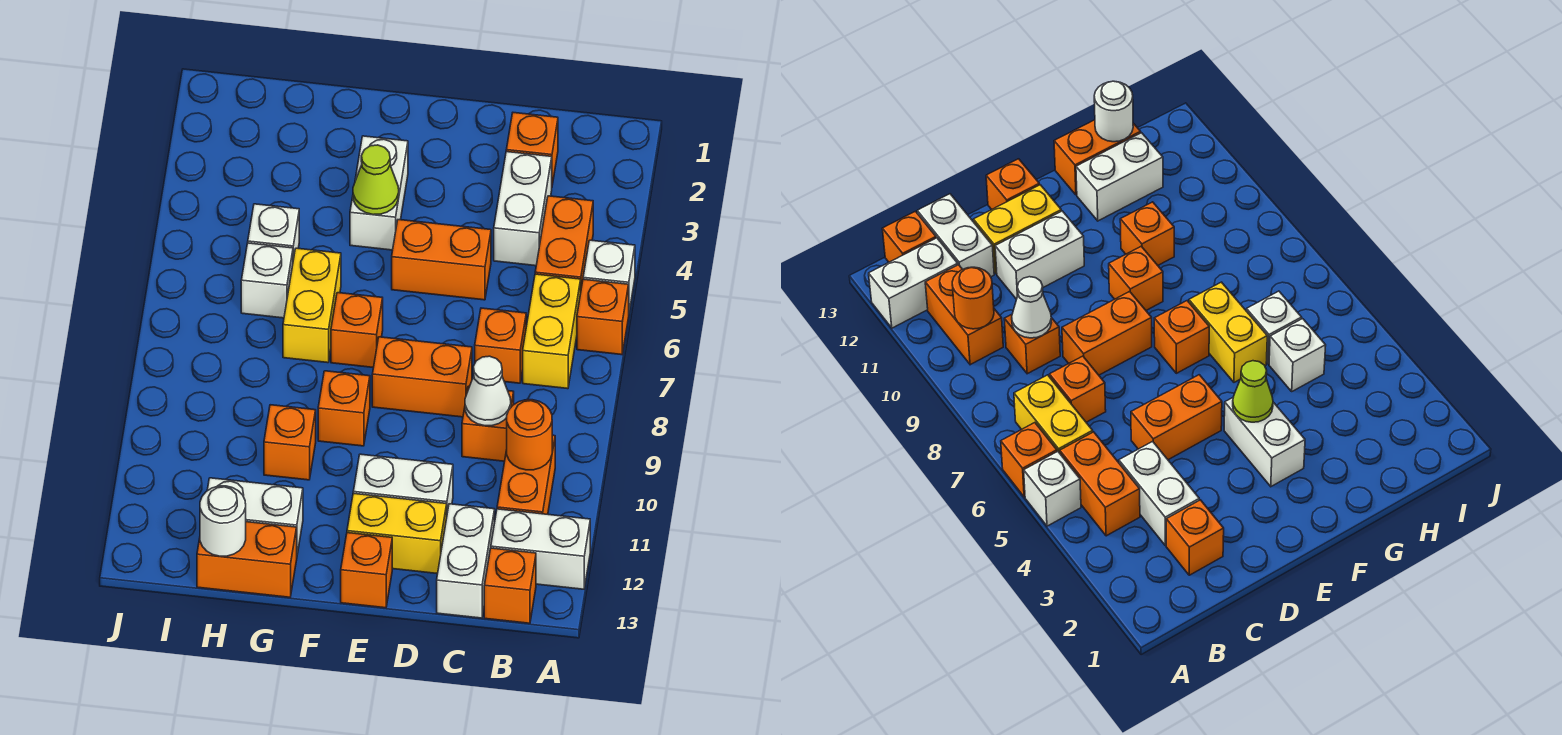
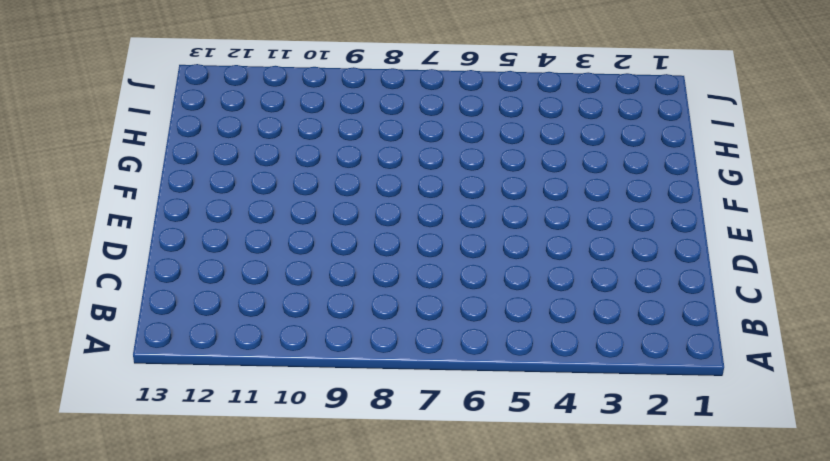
none -> white brick A5 level 1
none -> orange brick A6 level 1
none -> white brick A12:B12 level 1
none -> orange brick B4:B5 level 1

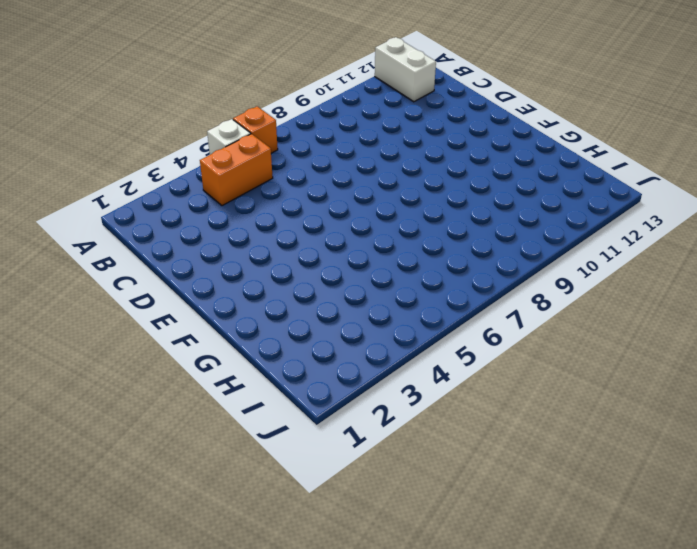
none -> yellow brick B6:B7 level 1
none -> orange brick B10:B11 level 1
none -> orange brick B13 level 1
none -> orange brick C2 level 1

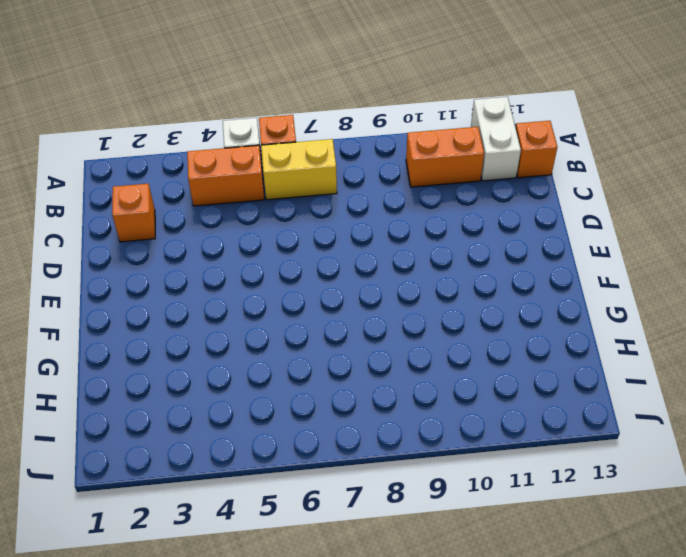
none -> white brick C3:C4 level 1
none -> orange brick C7 level 1
none -> orange brick C9 level 1
none -> white brick C12:C13 level 1

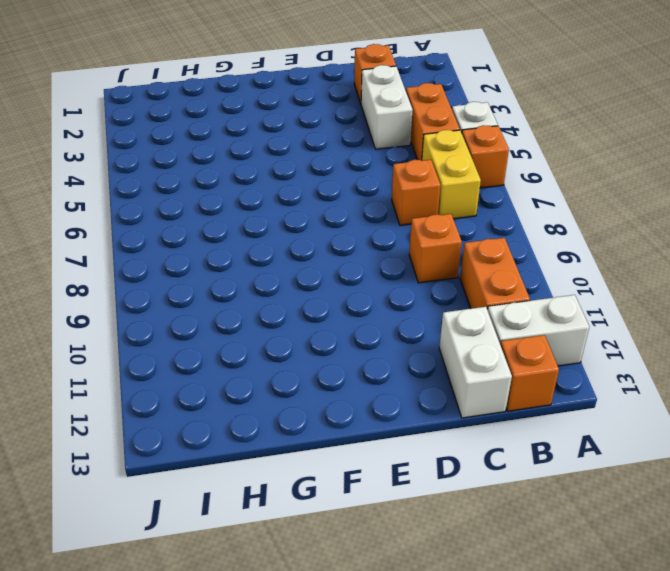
none -> orange brick D5:E5 level 1
none -> orange brick D8:E8 level 1
none -> white brick D11:E11 level 1
none -> yellow brick D12:E12 level 1

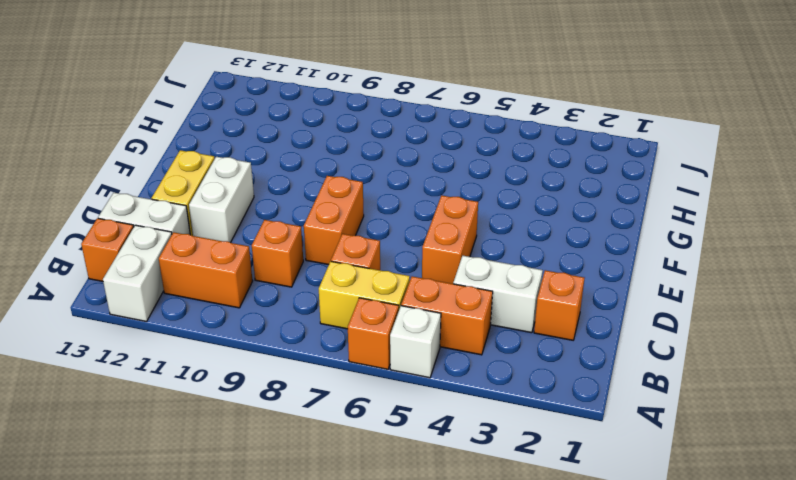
none -> orange brick E13 level 1
none -> white brick F3:F4 level 1
none -> orange brick F7 level 1
none -> orange brick F9 level 1

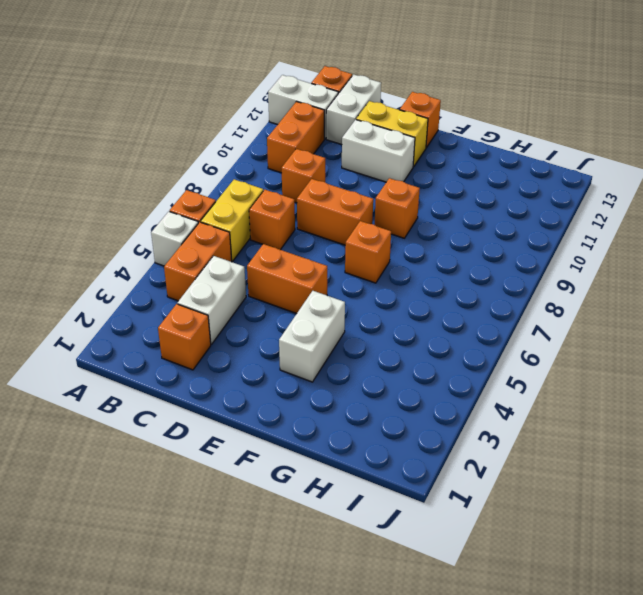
none -> yellow brick G6:G7 level 1
none -> orange brick G10 level 1
none -> white brick G12:H12 level 1
none -> orange brick G13:H13 level 1

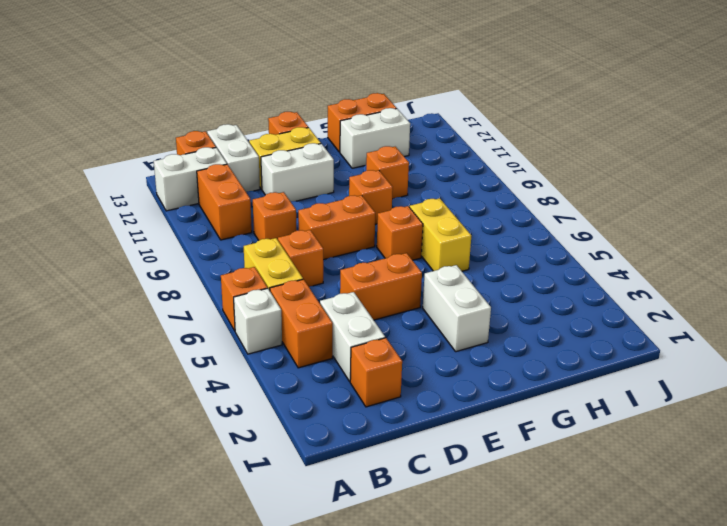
none -> white brick H5 level 1
none -> white brick H6 level 1
none -> orange round brick B10 level 2
none -> white cone C9 level 2

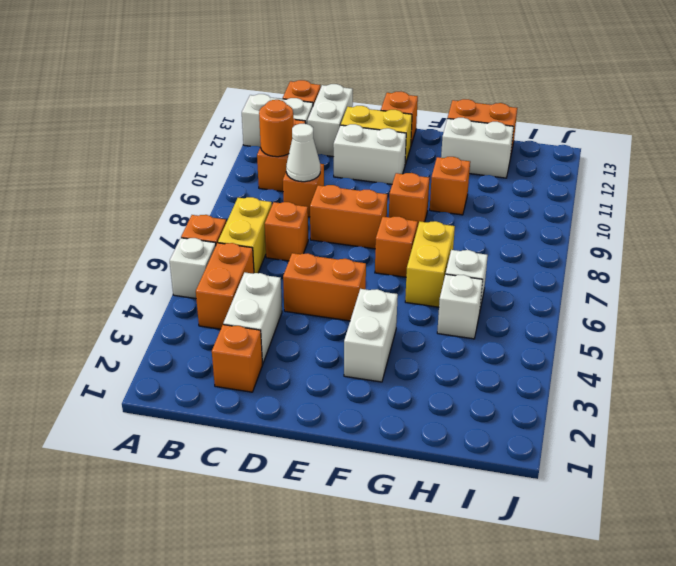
none -> lime cone F4 level 2
none -> white round brick H13 level 2

